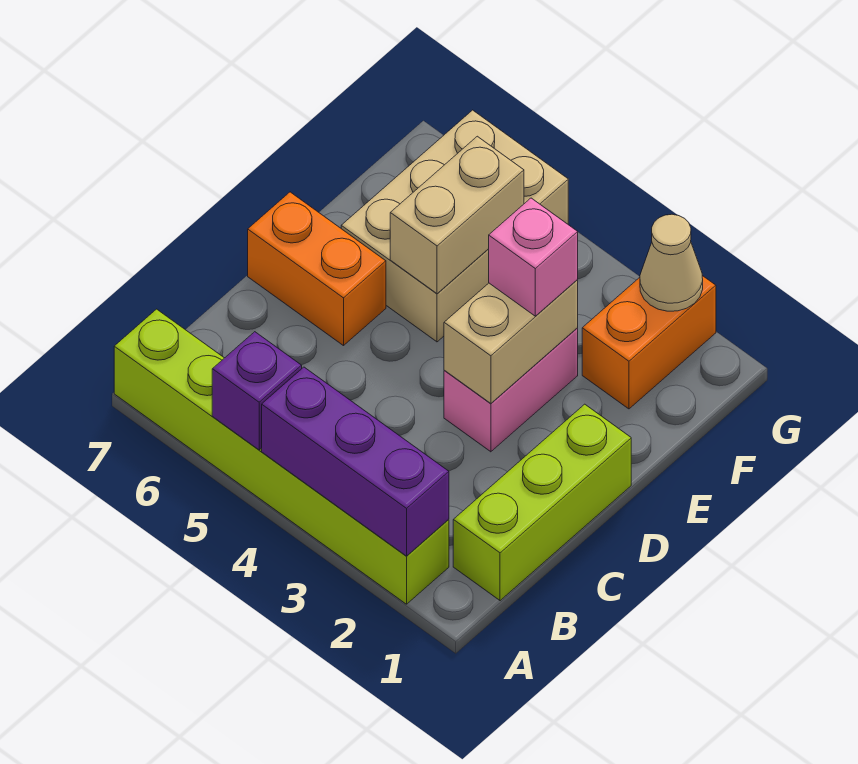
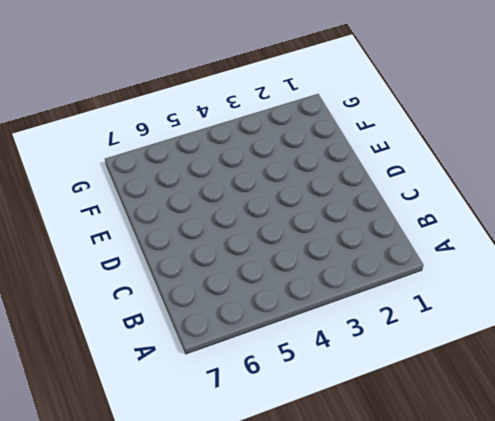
none -> lime brick A2:A7 level 1
none -> lime brick B1:D1 level 1
none -> pink brick D3:E3 level 1

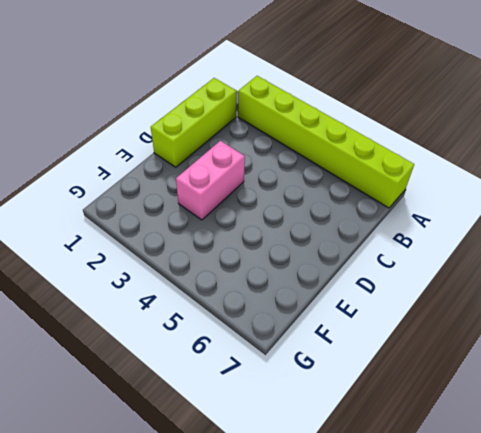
none -> orange brick D6:D7 level 1
none -> tan brick E5:G6 level 1
none -> orange brick F2:G2 level 1

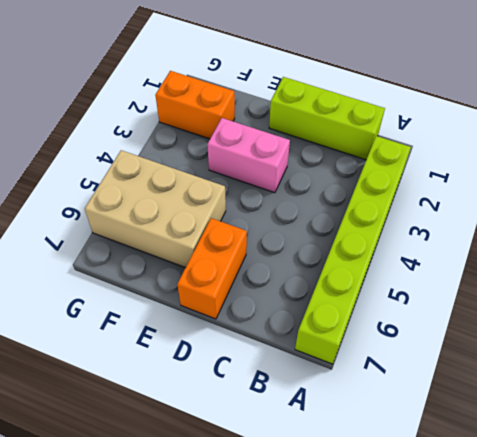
none -> purple brick A2:A4 level 2
none -> purple brick A5 level 2
none -> tan brick D3:E3 level 2

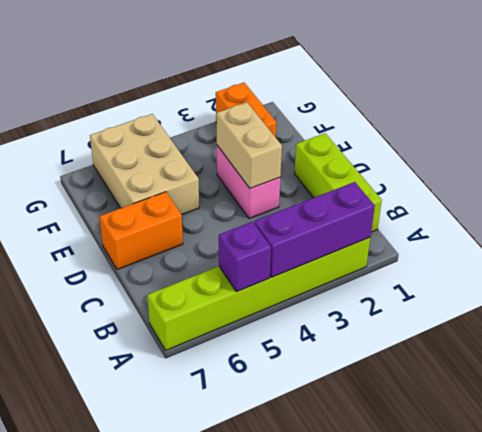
none -> tan brick E5:F5 level 2
none -> tan cone G2 level 2
none -> pink brick E3 level 3

